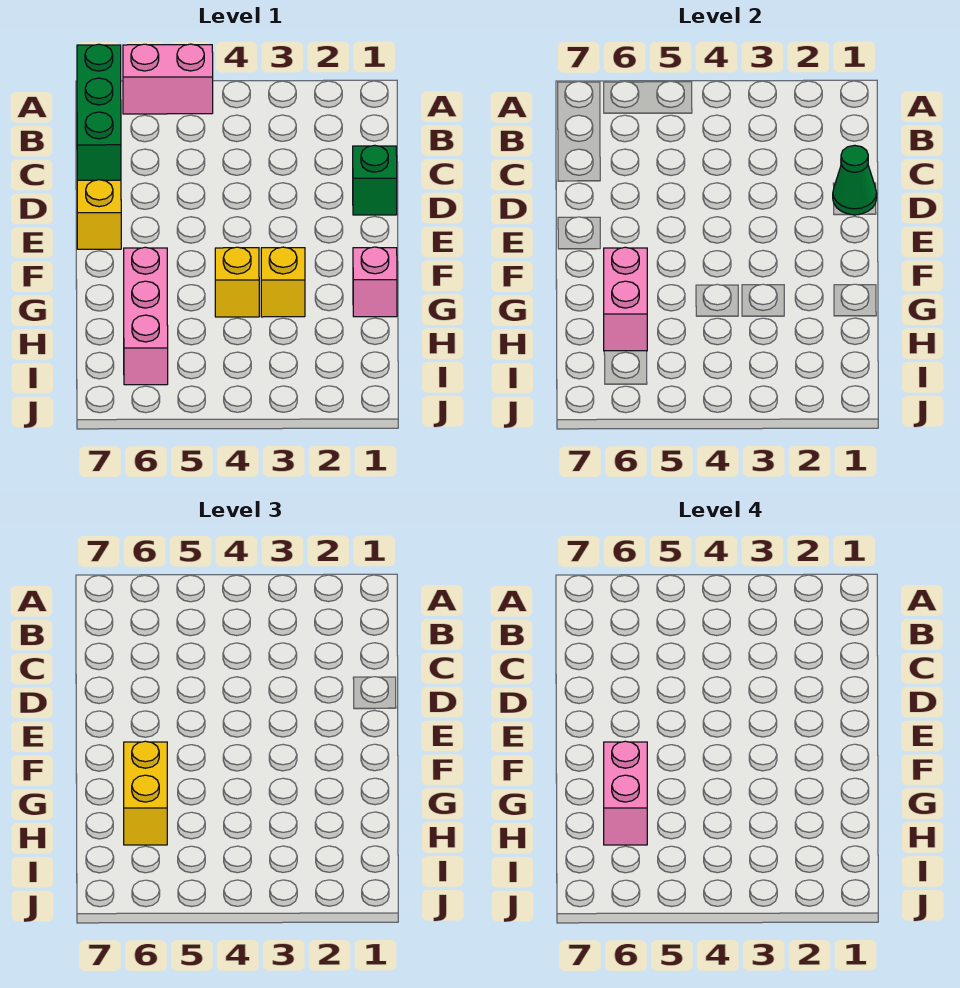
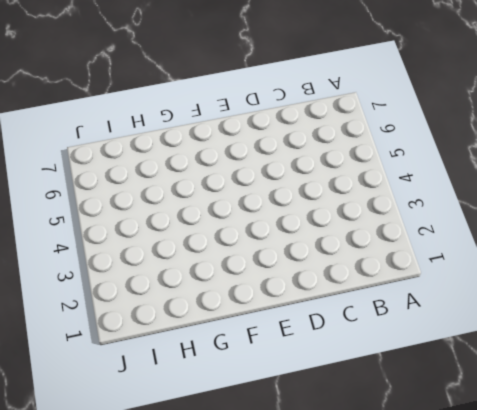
none -> pink brick A5:A6 level 1
none -> green brick A7:C7 level 1
none -> green brick D1 level 1

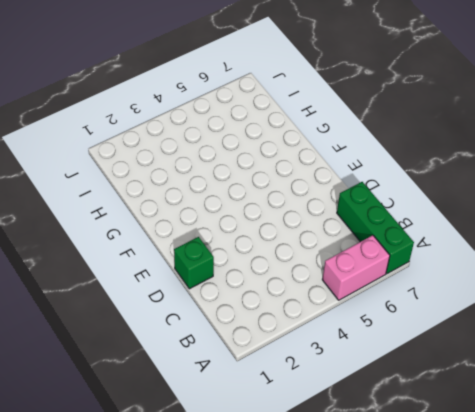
none -> yellow brick E7 level 1
none -> pink brick G1 level 1
none -> yellow brick G3 level 1

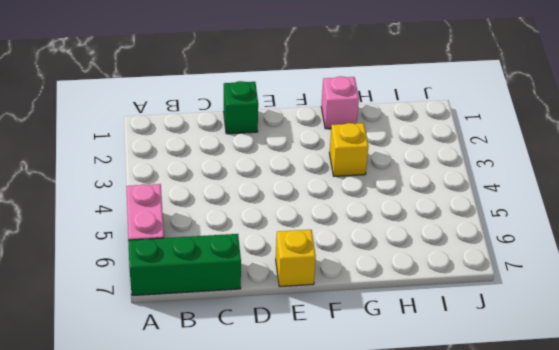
none -> yellow brick G4 level 1
none -> pink brick G6:I6 level 1
none -> green cone D1 level 2

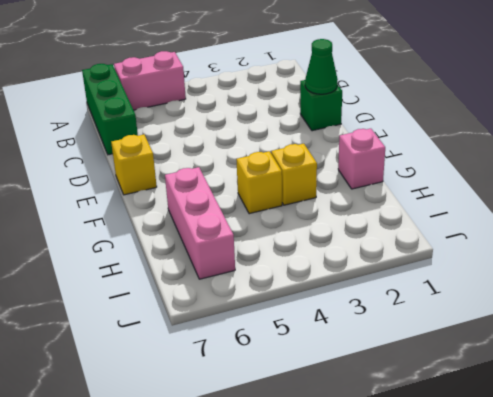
none -> pink brick G6:H6 level 2
none -> yellow brick G6:H6 level 3
none -> pink brick G6:H6 level 4

